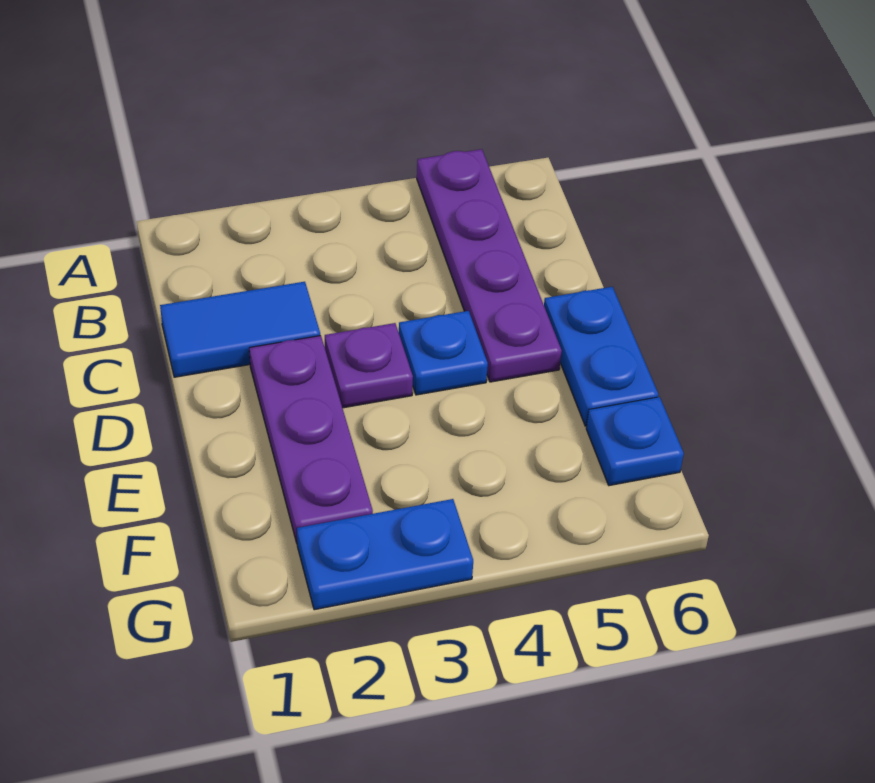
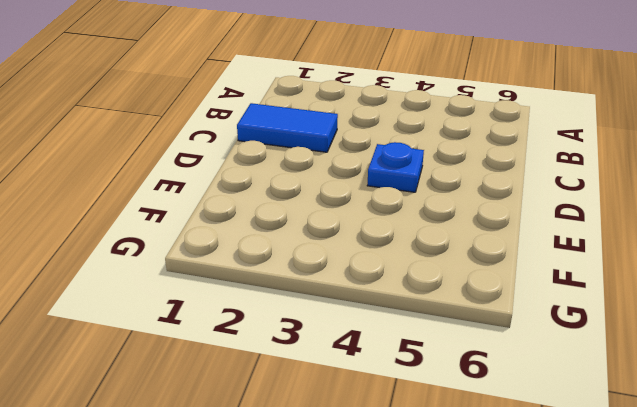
none -> purple plate A5:D5 level 1
none -> purple plate D2:F2 level 1

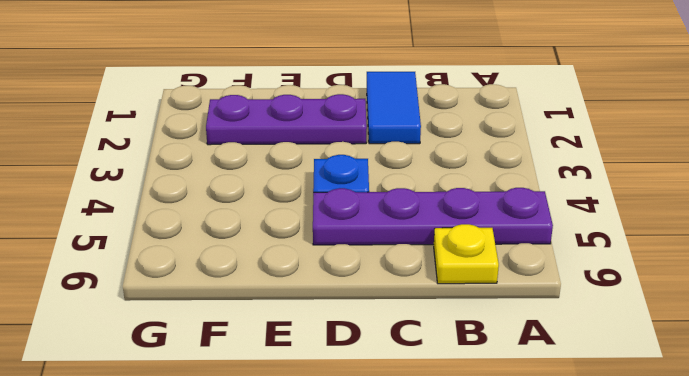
yellow plate B6 level 1 -> none
none -> purple plate D3 level 1
none -> blue plate D6:E6 level 1

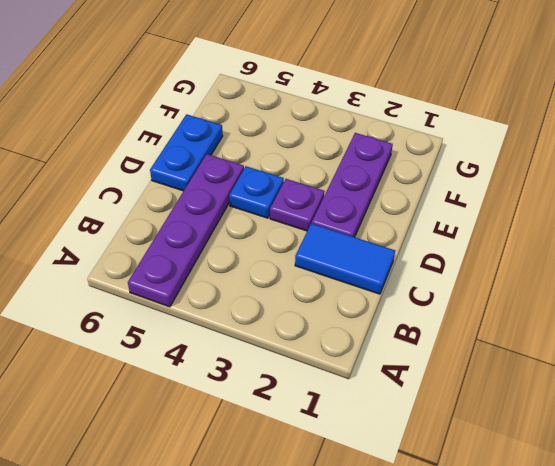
none -> blue plate F6 level 1
none -> blue plate G2:G3 level 1

